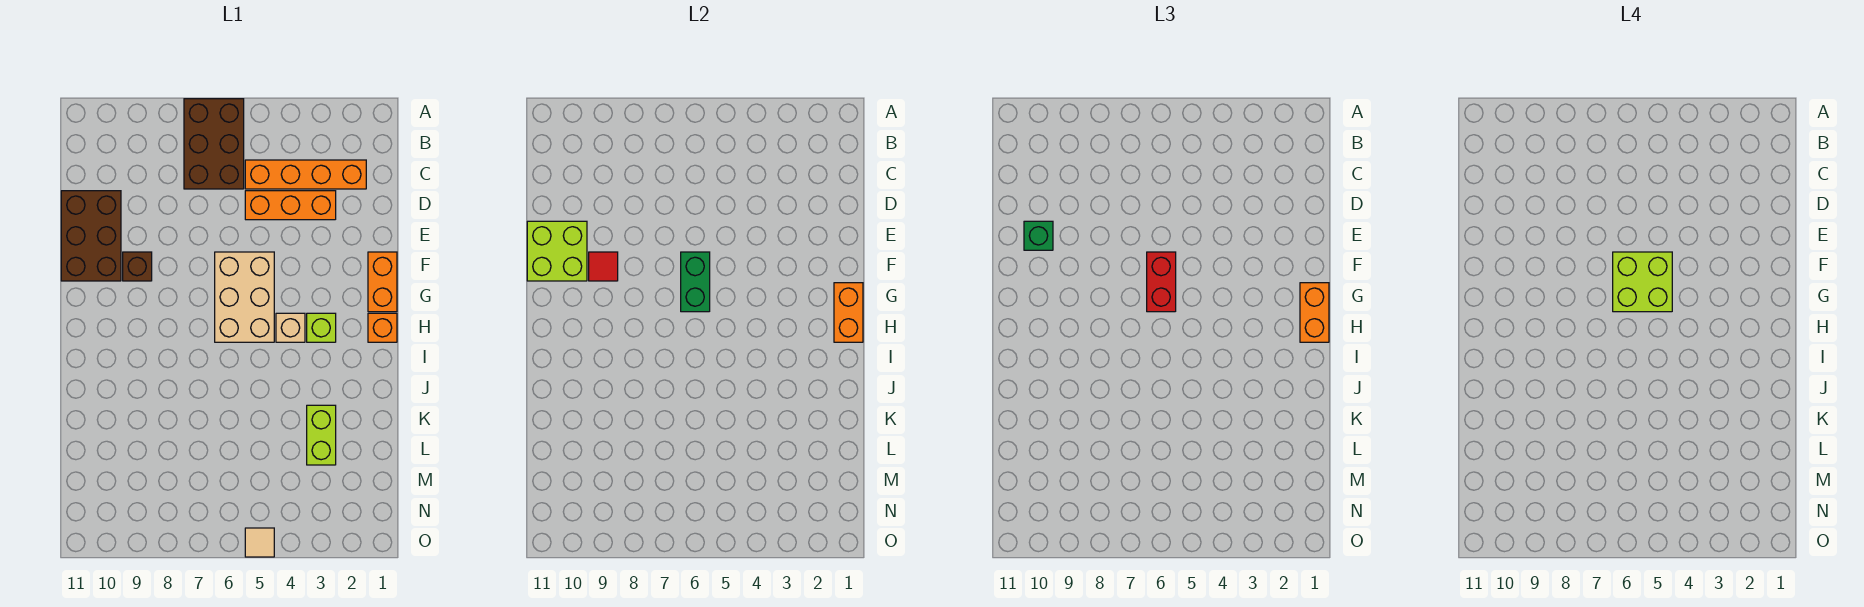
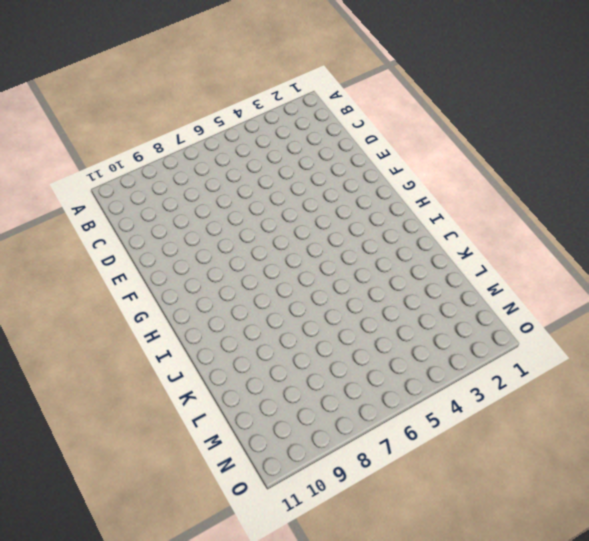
none -> brown brick A6:C7 level 1
none -> orange brick C2:C5 level 1
none -> orange brick D3:D5 level 1

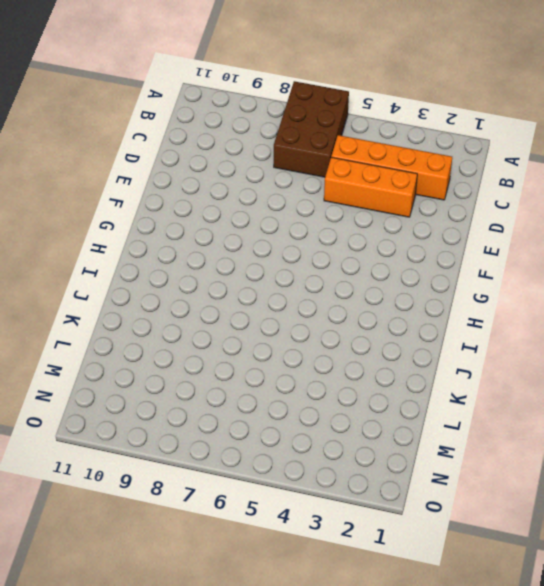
none -> brown brick D10:F11 level 1
none -> orange brick F1:G1 level 1
none -> tan brick F5:H6 level 1

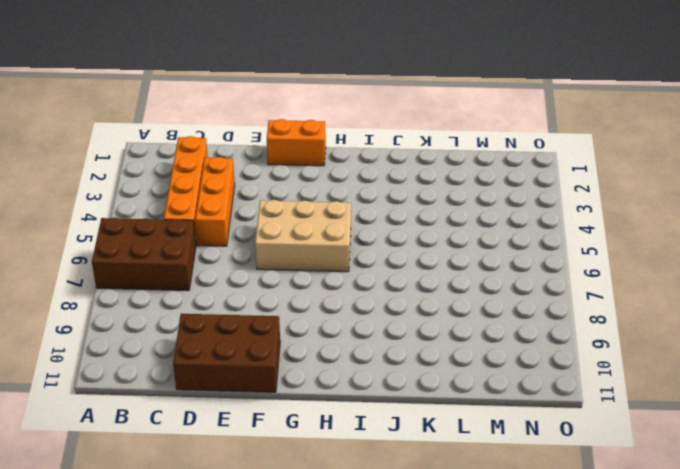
none -> brown brick F9 level 1
none -> orange brick H1 level 1
none -> lime brick H3 level 1

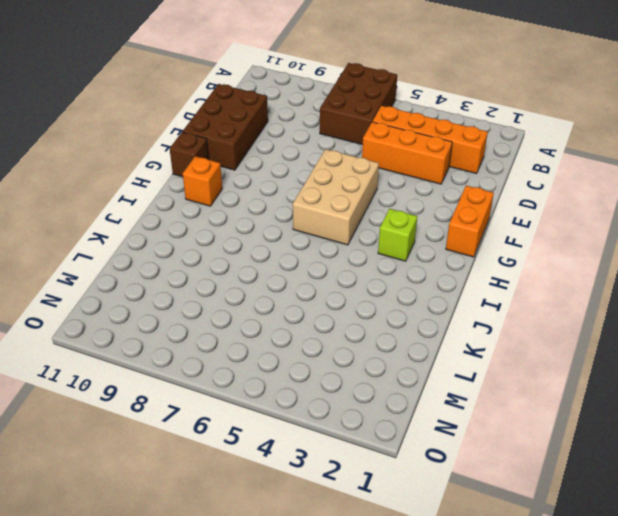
brown brick G11 level 1 -> brown brick F9 level 1
orange brick H10 level 1 -> orange brick H1 level 1
none -> tan brick H4 level 1
none -> lime brick K3:L3 level 1
none -> tan tile O5 level 1

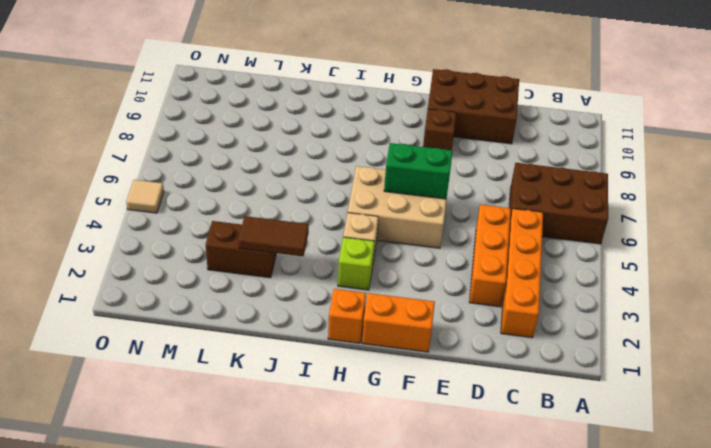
brown tile J3:K3 level 2 -> none
brown brick K3:L3 level 1 -> lime brick K3:L3 level 1
none -> lime brick E10:F11 level 2
none -> red tile F9 level 2
none -> orange brick G1:H1 level 2

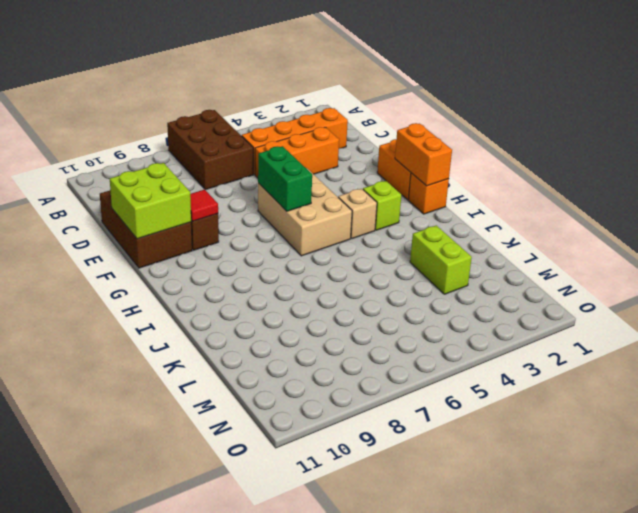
none -> tan tile O5 level 1
none -> green brick E10 level 3
none -> red brick F6:G6 level 3

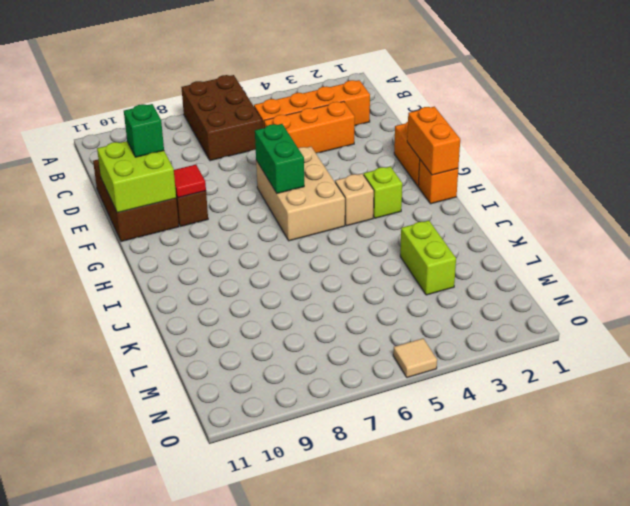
none -> red brick F6:G6 level 3
none -> orange brick G1:H1 level 3
none -> lime brick F5:G6 level 4

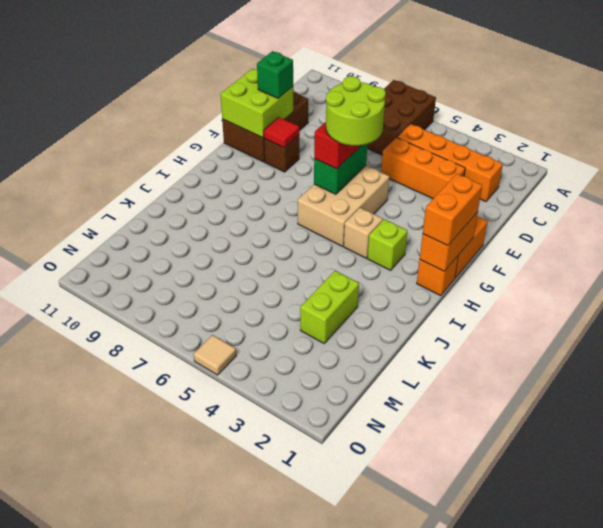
lime round brick F5:G6 level 4 -> lime brick F5:G6 level 4

